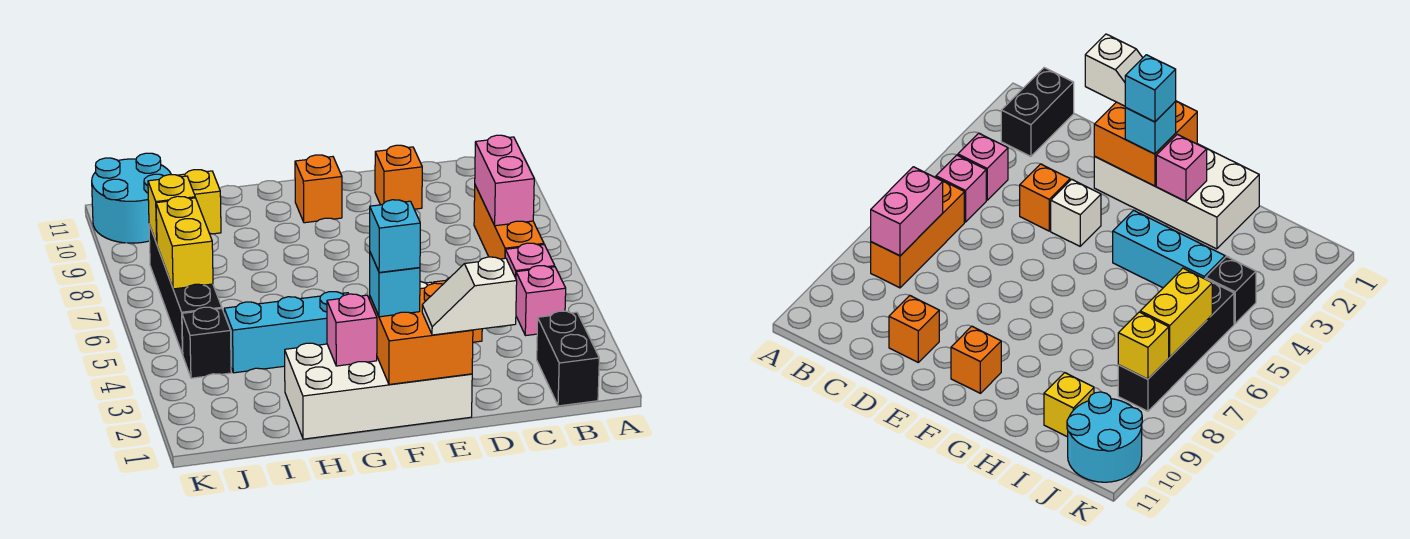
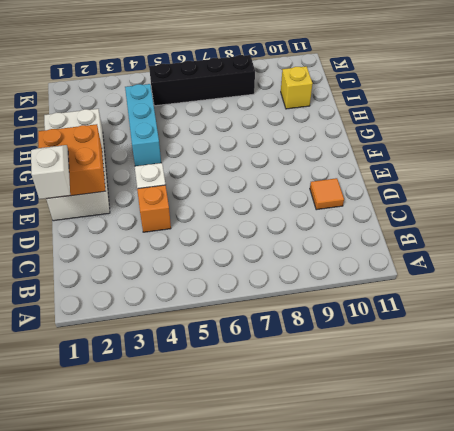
orange tile D10 level 1 -> orange brick D10 level 1
none -> black brick B1:B2 level 1
none -> pink brick B4 level 1
none -> pink brick B5 level 1

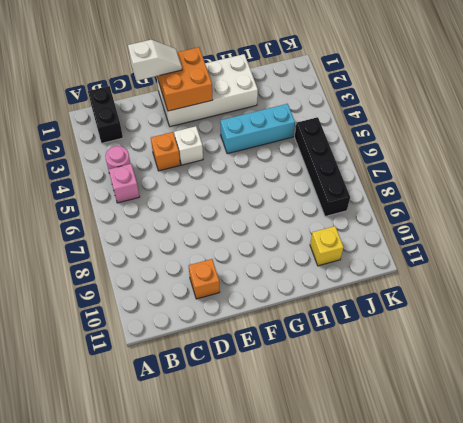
pink round brick B4 level 1 -> pink brick B4 level 1
none -> orange brick B6:B8 level 1
none -> orange brick F10 level 1
none -> black brick J4 level 1

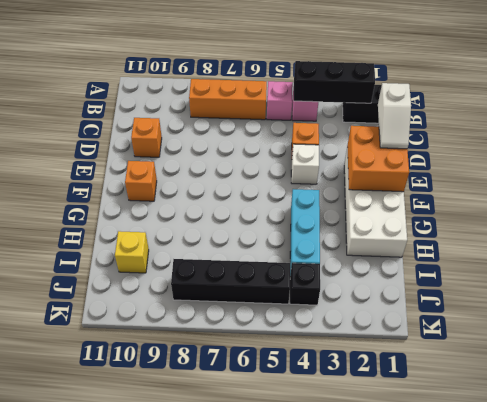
black brick B2:B4 level 2 -> none
none -> cyan round brick J10:K11 level 1
none -> pink brick B7:B8 level 2
none -> pink brick G2 level 2

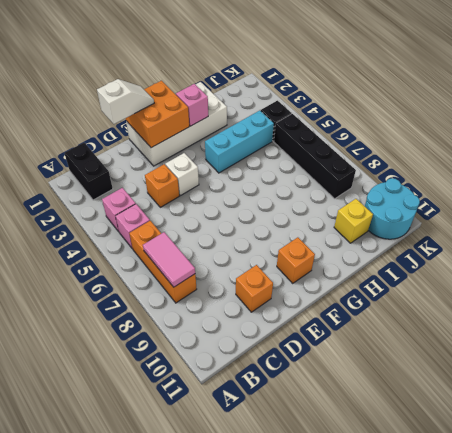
pink tile B7:B8 level 2 -> pink brick B7:B8 level 2
none -> yellow brick J6:J7 level 2
none -> yellow brick J8 level 2
none -> cyan brick F2 level 3

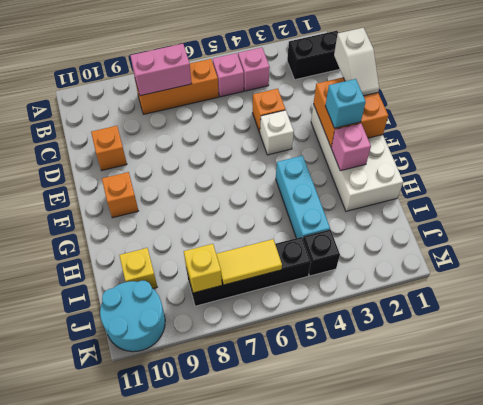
yellow tile J6:J7 level 2 -> yellow brick J6:J7 level 2
none -> cyan brick F2 level 4

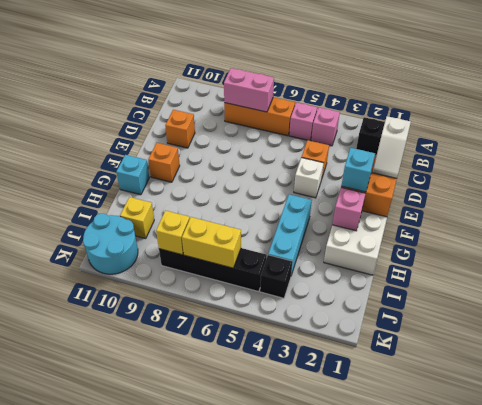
cyan brick G11 level 1 -> cyan brick F2 level 4

